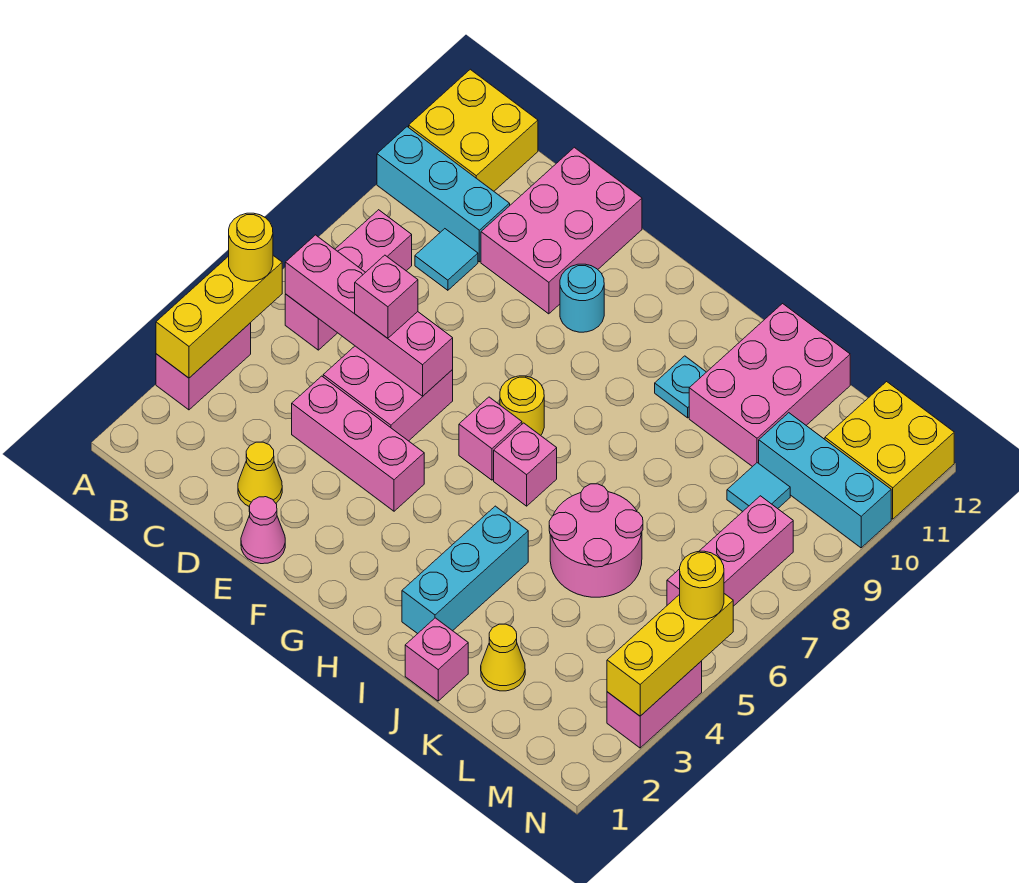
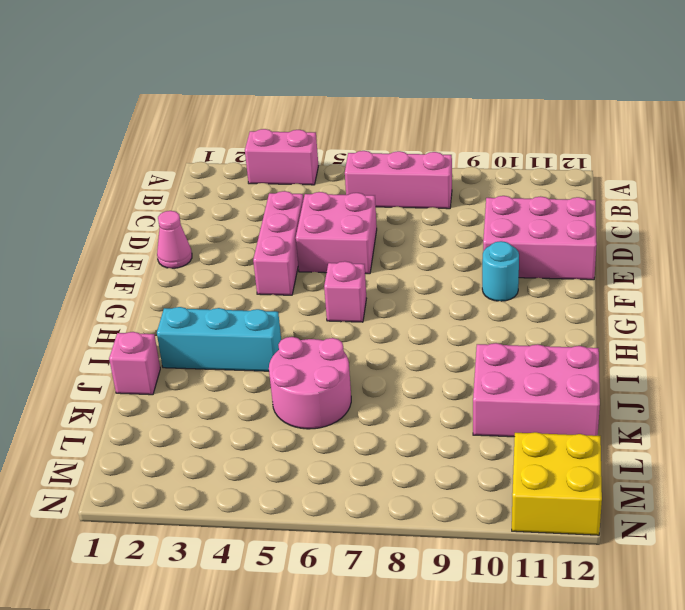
none -> cyan brick A10:C10 level 1
none -> yellow brick A11:B12 level 1
none -> cyan tile C9 level 1
none -> yellow cone D2 level 1

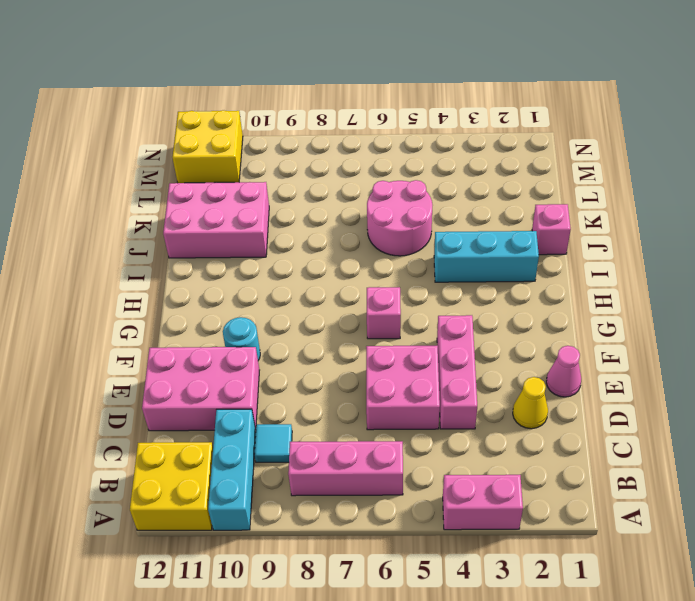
none -> yellow round brick G7 level 1
none -> pink brick H6 level 1
none -> cyan plate I10 level 1
none -> yellow cone K2 level 1

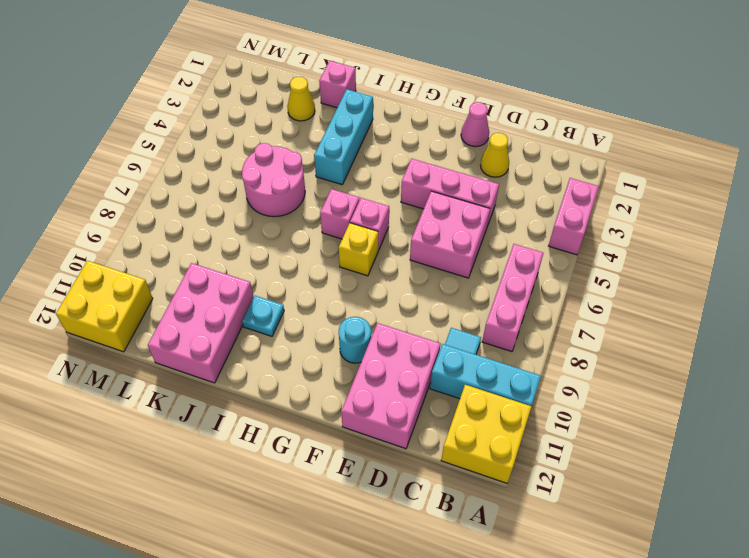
yellow brick G7 level 1 -> yellow round brick G7 level 1
none -> cyan tile L9 level 1
none -> cyan brick L10:N10 level 1
none -> pink brick M6:M8 level 1
none -> pink brick N3:N4 level 1

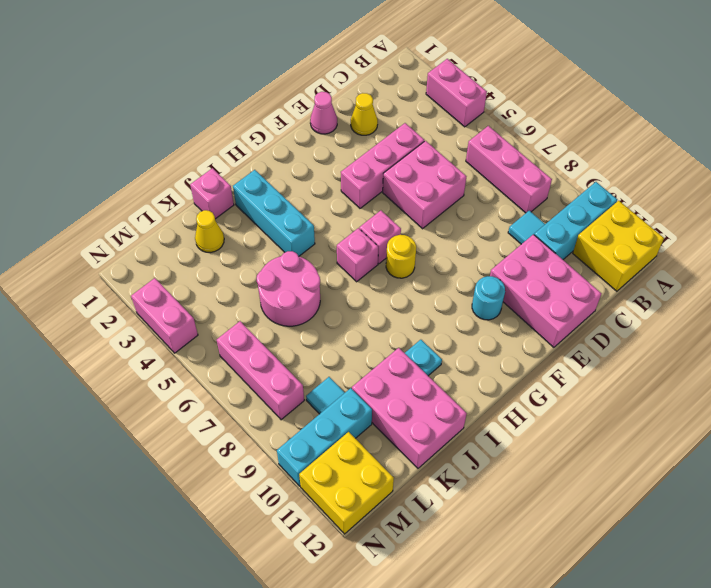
none -> yellow brick A3:A5 level 2
none -> pink brick B6:E6 level 2
none -> yellow brick N3:N5 level 2
none -> yellow round brick A5 level 3

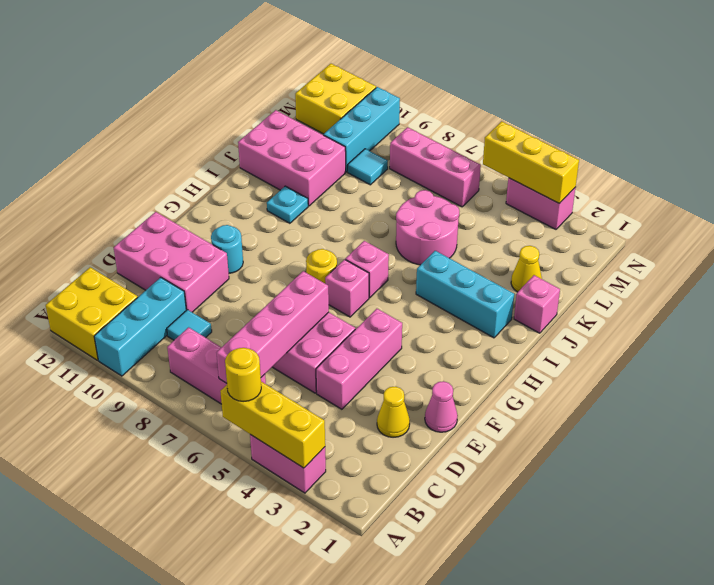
none -> pink brick D6 level 3
none -> yellow round brick N5 level 3

